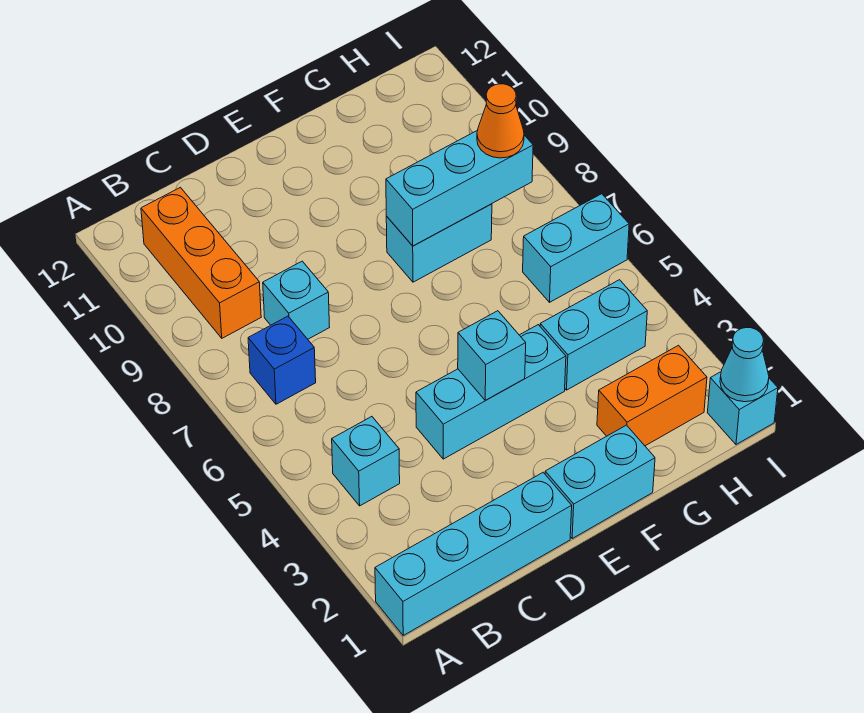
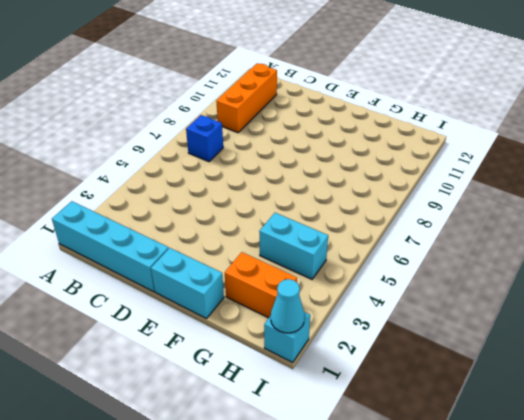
none -> cyan brick B4 level 1
none -> cyan brick C8 level 1
none -> cyan brick D4:F4 level 1

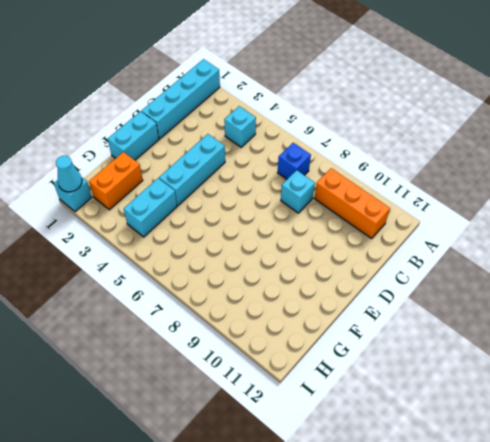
none -> cyan brick F8:G8 level 1
none -> cyan brick H6:I6 level 1
none -> cyan brick E4 level 2

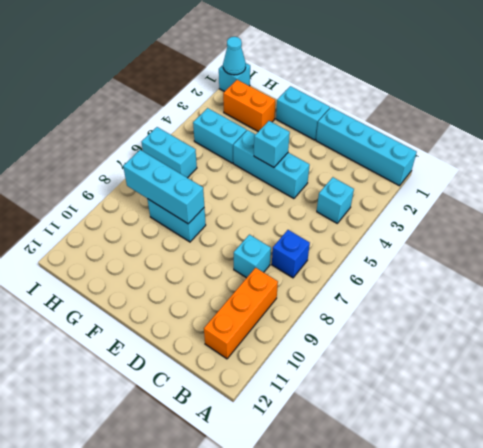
none -> orange cone H8 level 3

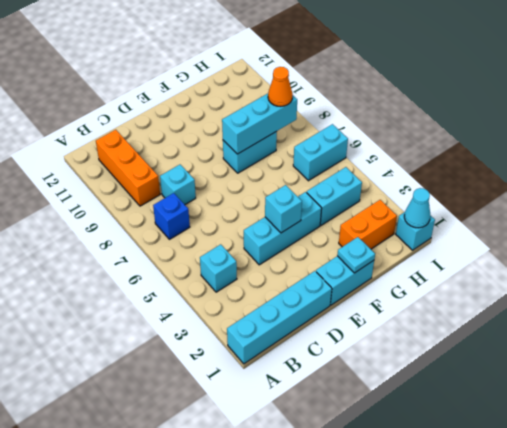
cyan plate F1 level 2 -> none

